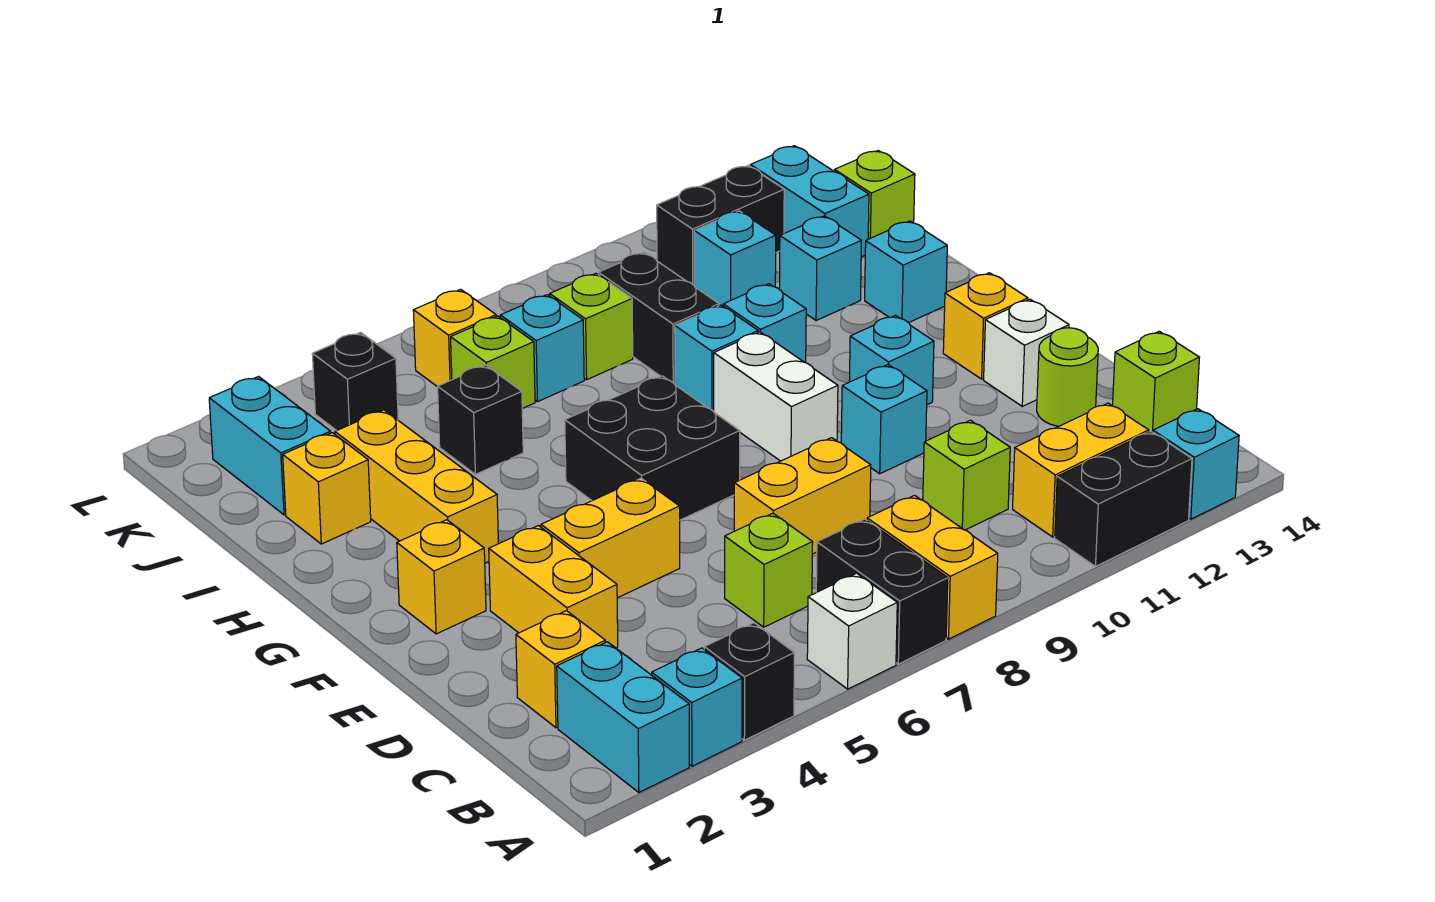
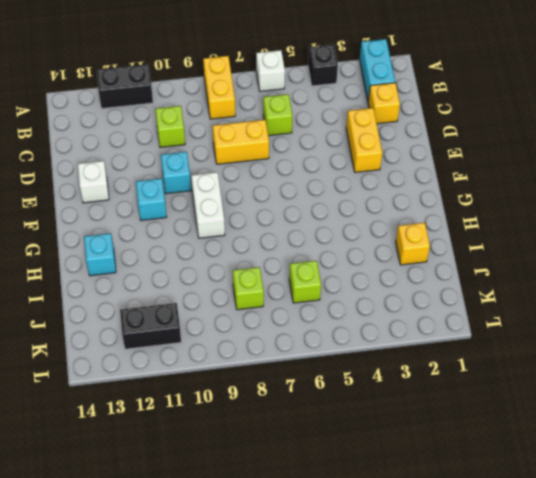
none -> cyan brick A3 level 1
none -> black brick A7:B7 level 1
none -> cyan brick A13 level 1
none -> yellow brick B11:B12 level 1

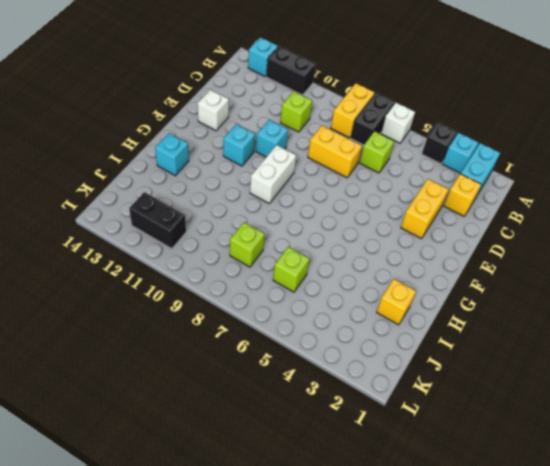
none -> yellow brick B11:B12 level 1
none -> lime brick C14 level 1
none -> lime round brick D13 level 1
none -> yellow brick E4:E5 level 1

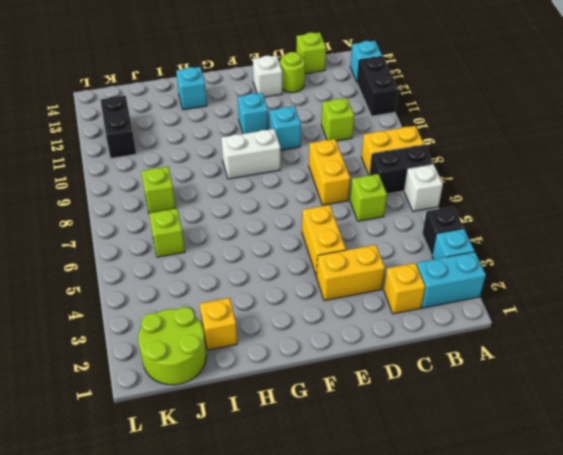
lime round brick J1:K2 level 1 -> cyan brick J2:K2 level 1
none -> yellow brick B11:B12 level 1
none -> yellow brick F2 level 1
none -> black brick F6:G7 level 1
none -> yellow brick F13 level 1

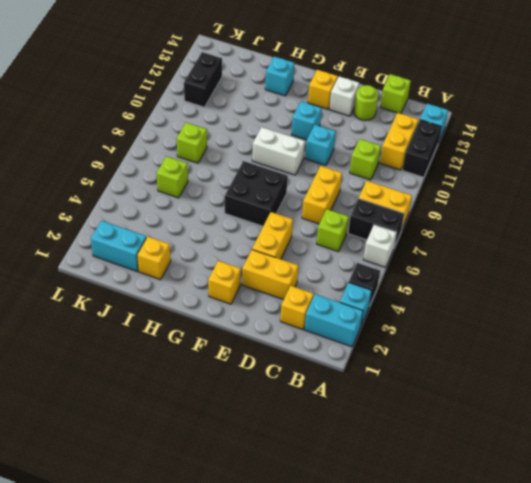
none -> yellow brick G3:I3 level 1
none -> cyan brick H9 level 1
none -> cyan brick H10 level 1
none -> black brick I5 level 1

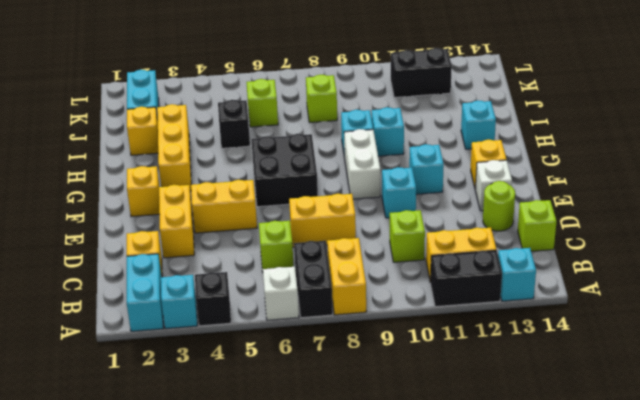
none -> black brick I9:J9 level 1
none -> cyan brick I12 level 1
none -> cyan brick J7 level 1
none -> cyan brick J11 level 1

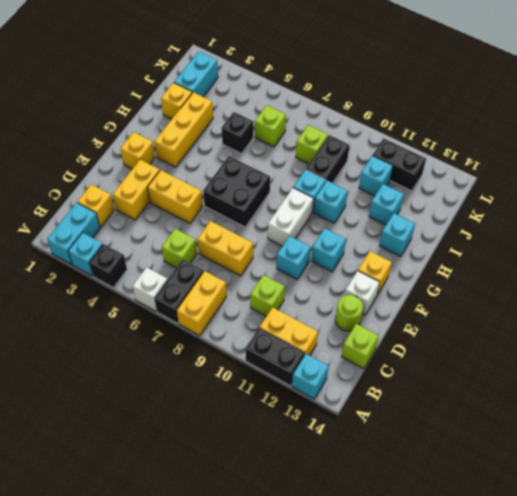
none -> cyan brick J7 level 1
none -> cyan brick J13:K13 level 1
none -> lime brick J14 level 1
none -> black brick K4 level 1

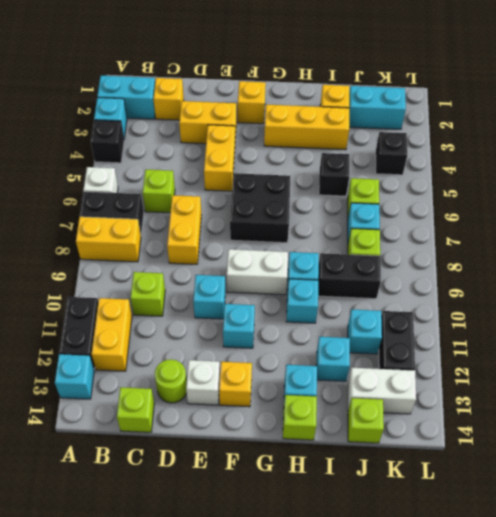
lime brick H14 level 1 -> none
white brick J13:K13 level 1 -> cyan brick J13:K13 level 1
none -> yellow brick K6 level 1

